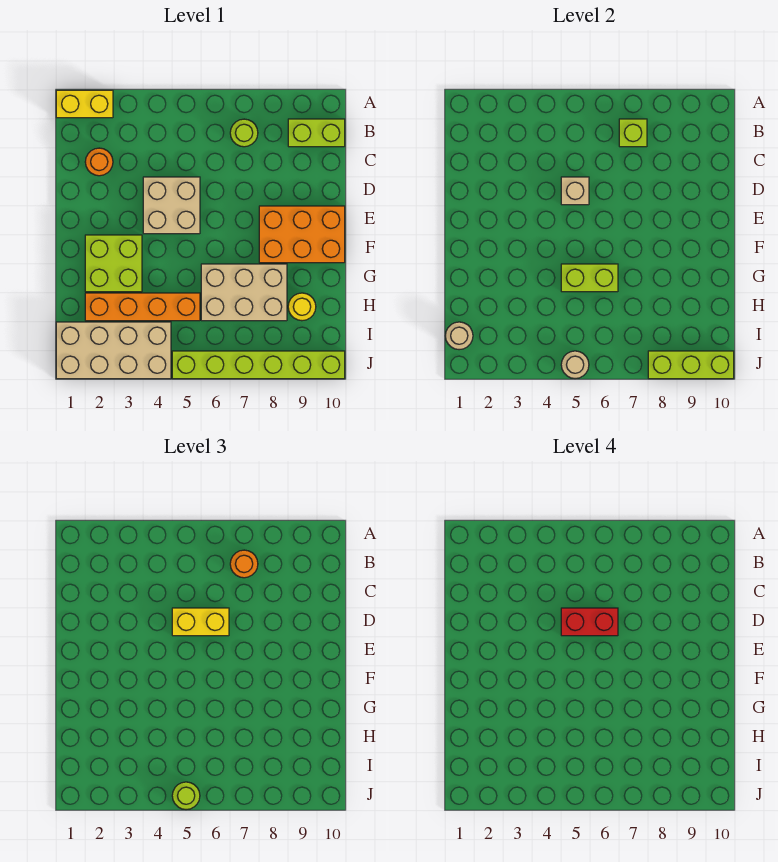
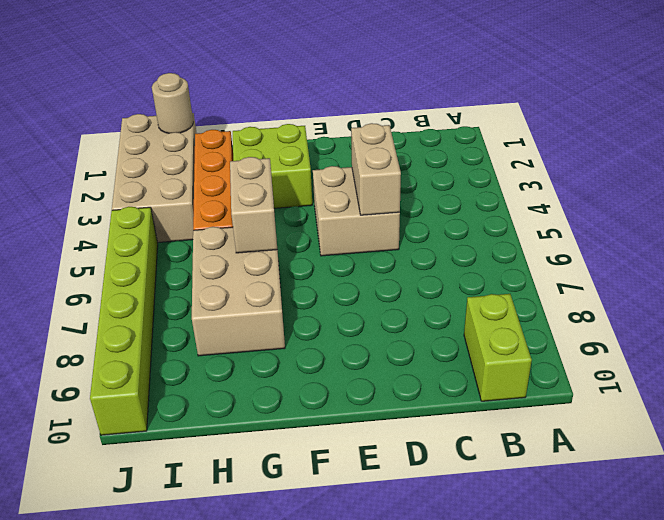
tan brick D4:D5 level 2 -> tan brick D5 level 2
tan brick G5:G6 level 2 -> lime brick G5:G6 level 2
none -> yellow brick A1:A2 level 1
none -> lime round brick B7 level 1
none -> orange round brick C2 level 1

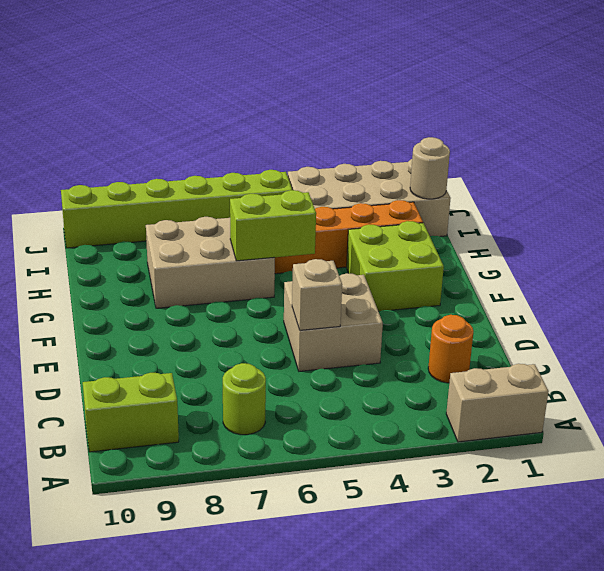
tan brick A1:A2 level 1 -> yellow brick A1:A2 level 1
none -> orange brick E8:F10 level 1
none -> yellow round brick H9 level 1
none -> lime brick B7 level 2

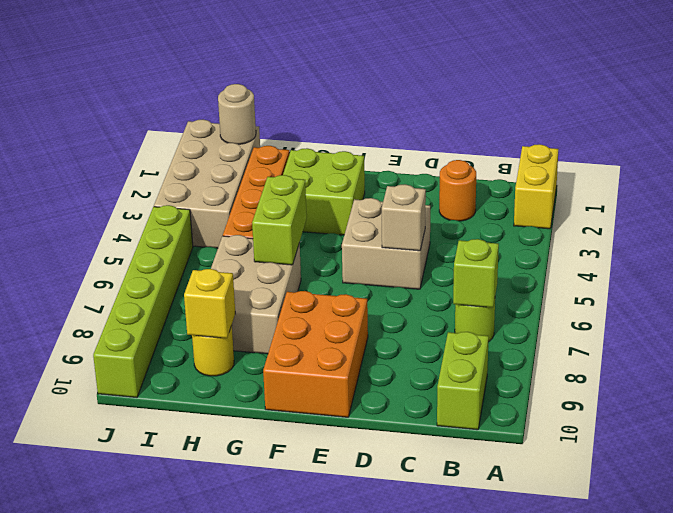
yellow brick H9 level 2 -> none
none -> tan round brick J5 level 2
none -> lime brick J8:J10 level 2
none -> orange round brick B7 level 3

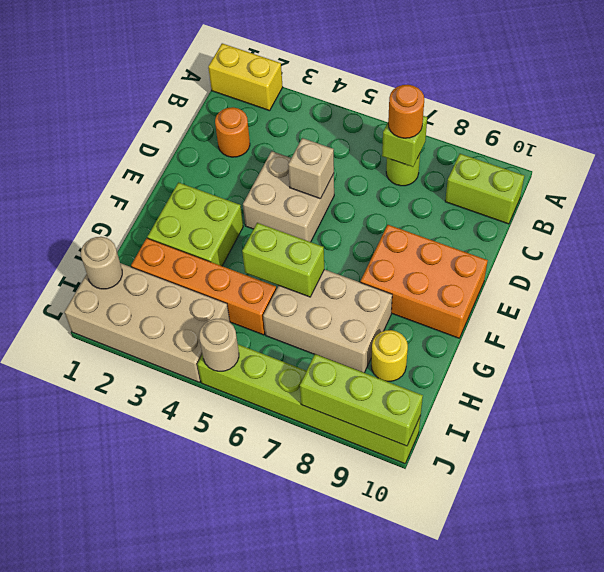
none -> yellow brick D5:D6 level 3
none -> lime round brick J5 level 3
none -> red brick D5:D6 level 4

